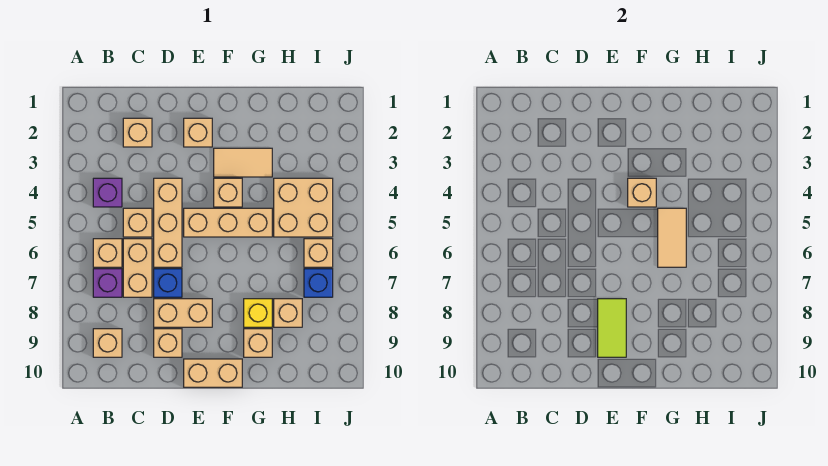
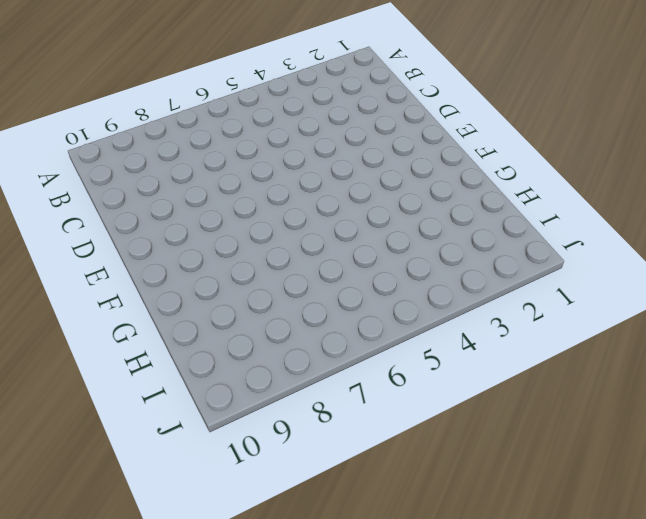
none -> purple brick B4 level 1
none -> tan brick B6 level 1
none -> purple brick B7 level 1

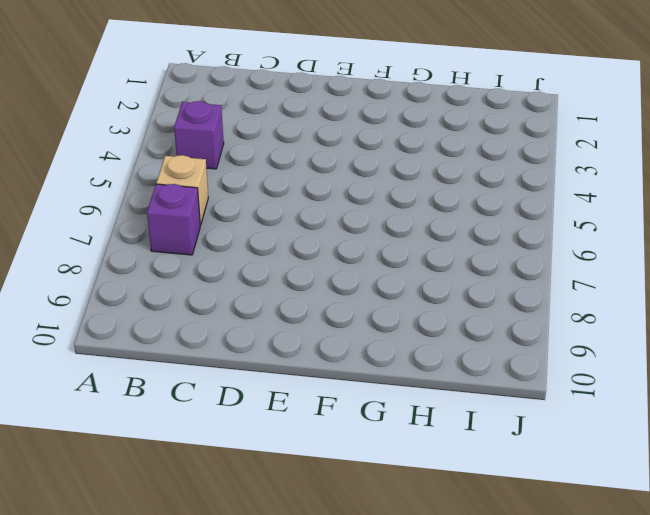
none -> tan brick B9 level 1
none -> tan brick C2 level 1
none -> tan brick C5 level 1

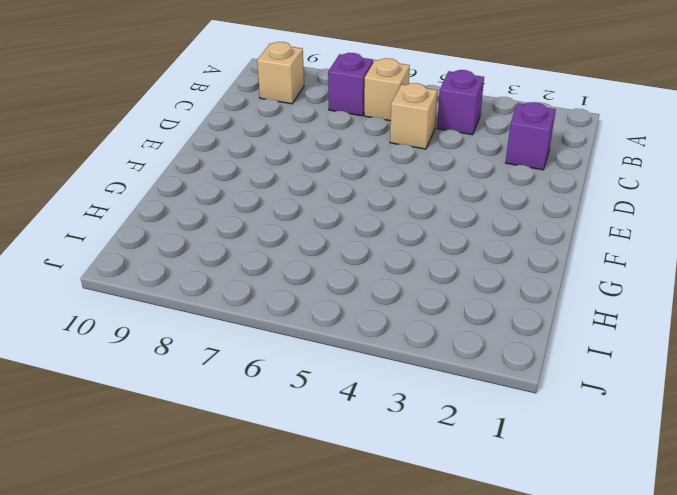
purple brick C2 level 1 -> tan brick C2 level 1
none -> tan brick C6:C7 level 1
none -> tan brick D4:D6 level 1
none -> blue brick D7 level 1

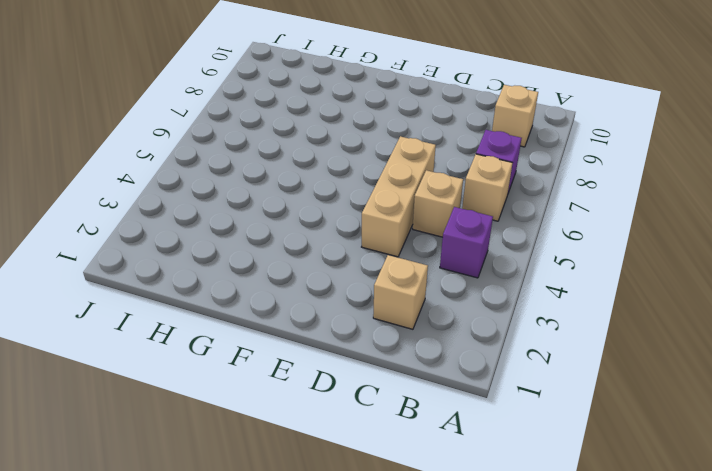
none -> tan brick C6:C7 level 1
none -> blue brick D7 level 1
none -> tan brick D8:E8 level 1

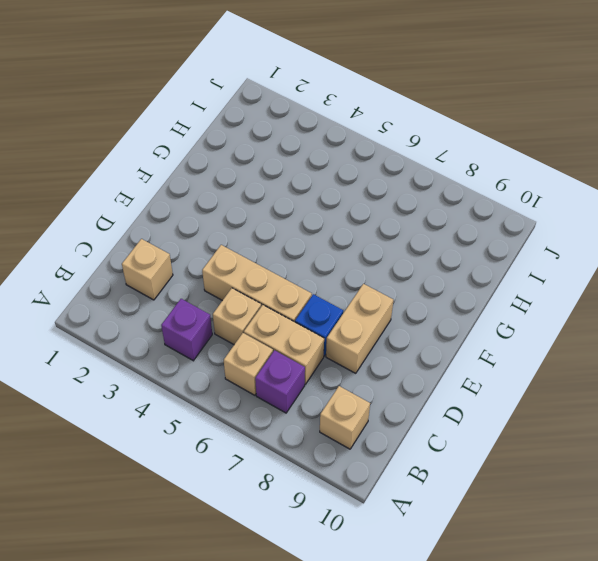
none -> tan brick D9 level 1
none -> tan brick E2 level 1
none -> tan brick E5:G5 level 1

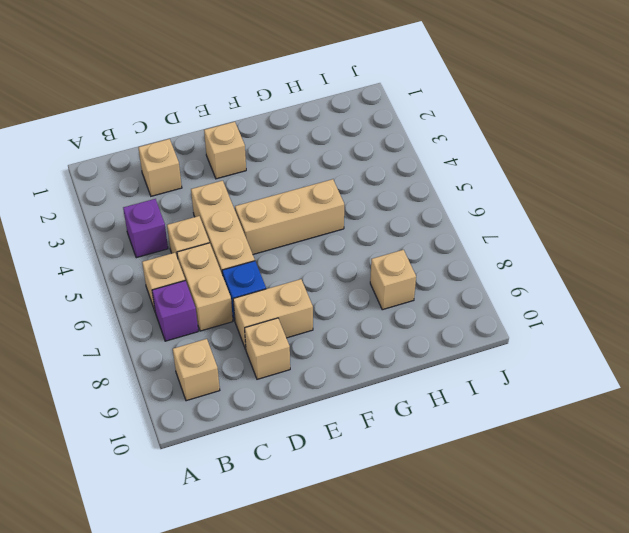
none -> tan brick E10:F10 level 1
none -> tan tile F3:G3 level 1
none -> tan brick F4 level 1

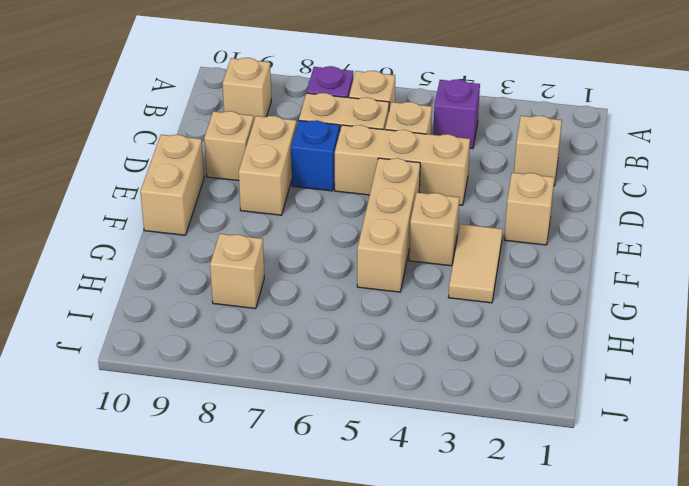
none -> yellow brick G8 level 1
none -> tan brick G9 level 1
none -> tan brick H4:I5 level 1

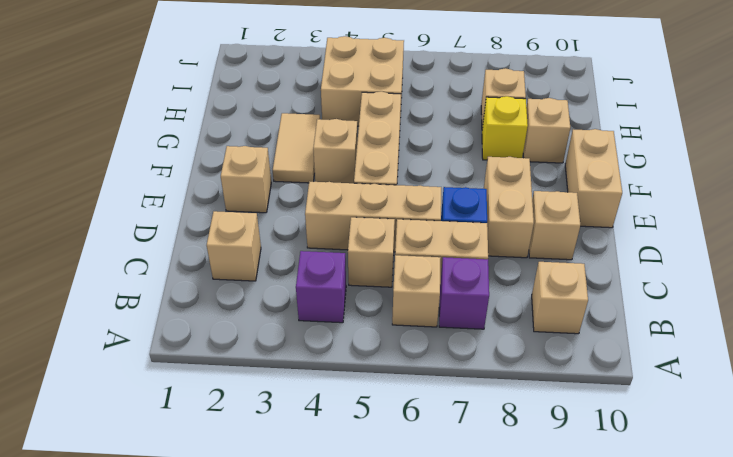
none -> tan brick I6 level 1
none -> blue brick I7 level 1
none -> lime tile E8:E9 level 2

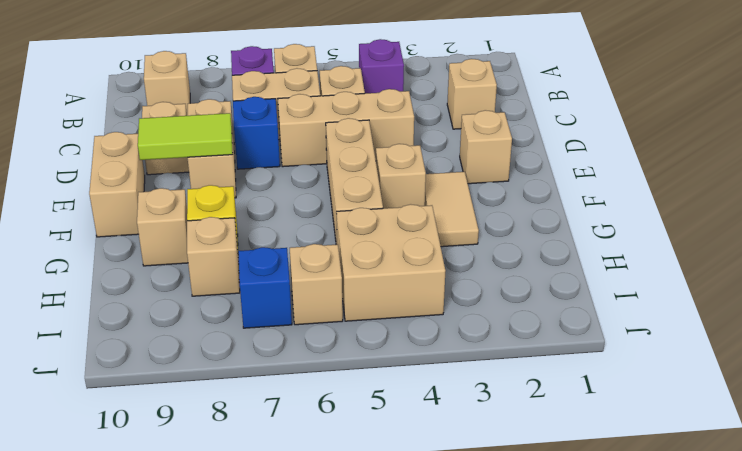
none -> tan brick F4 level 2
none -> tan tile G5:G6 level 2

